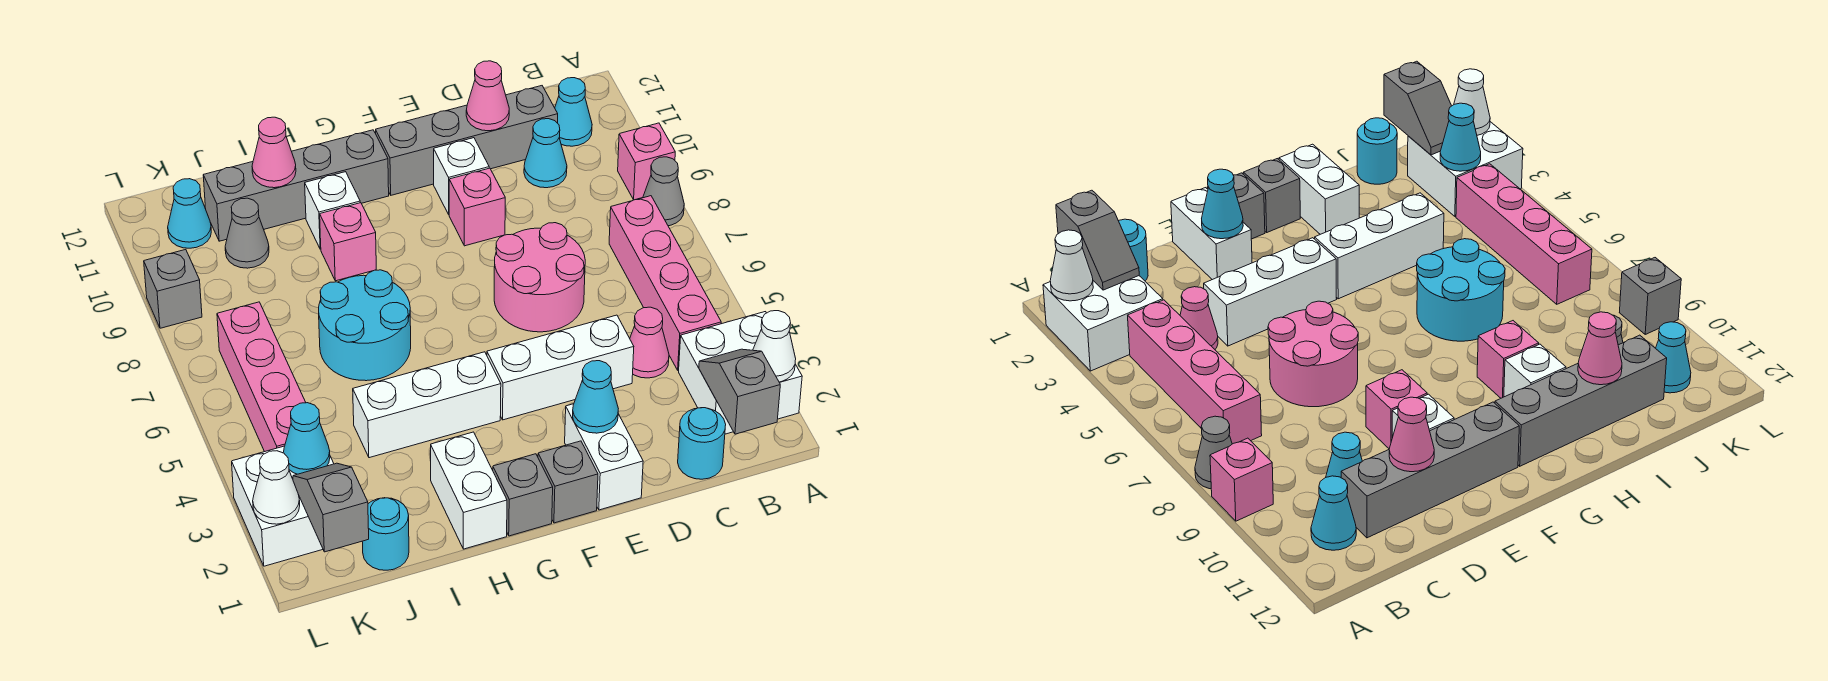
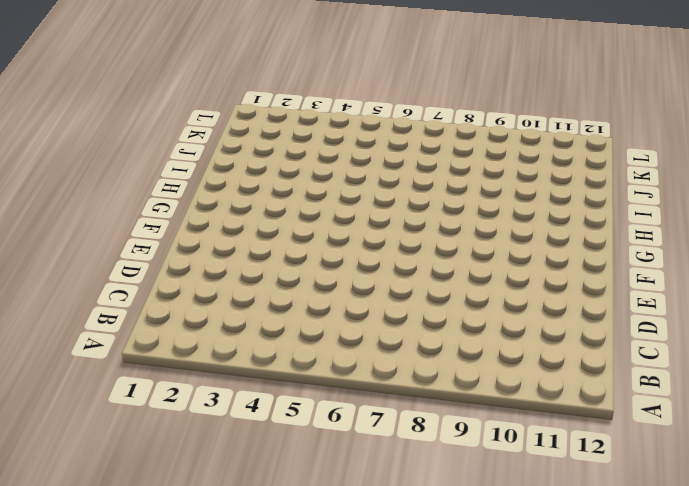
none -> white brick A2:B3 level 1
none -> grey cone A8 level 1
none -> pink brick A9 level 1
none -> pink brick B4:B7 level 1

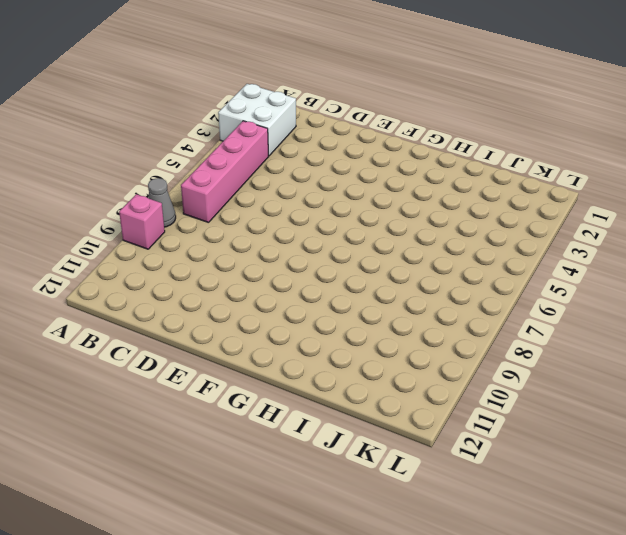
none -> cyan cone B11 level 1
none -> cyan round brick C1 level 1
none -> pink cone C4 level 1
none -> cyan cone C10 level 1

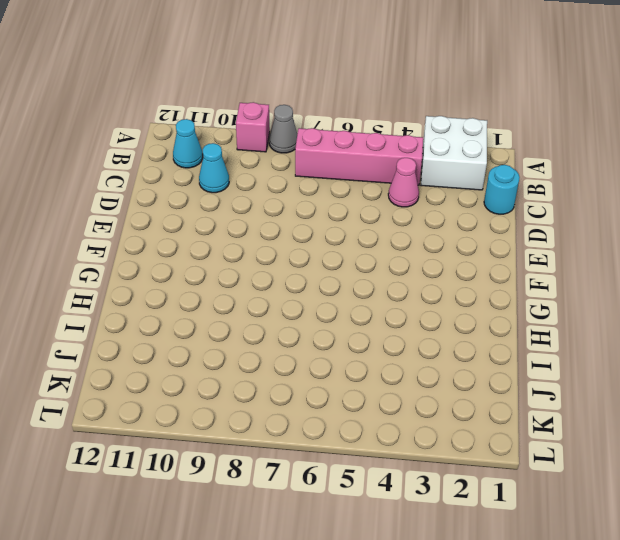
none -> grey brick C11:F11 level 1
none -> white brick D4:F4 level 1
none -> pink round brick D6:E7 level 1
none -> white brick E1:E2 level 1

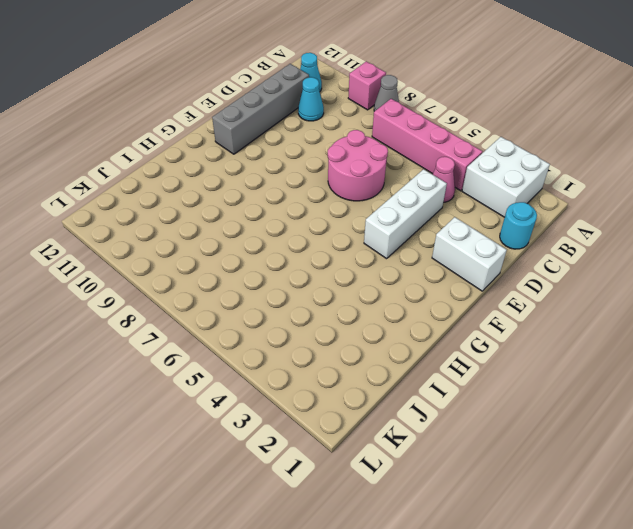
none -> pink brick E9 level 1
none -> white brick E10 level 1
none -> grey brick F1 level 1
none -> grey brick G1 level 1

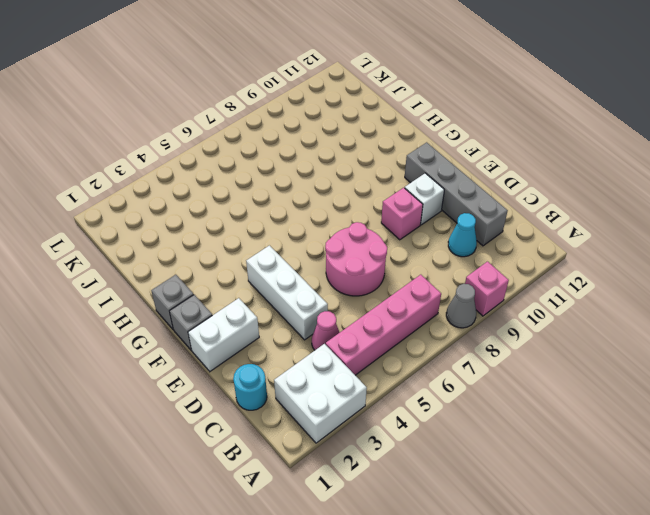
none -> cyan cone B11 level 1
none -> white brick G4:I4 level 1
none -> grey brick G11:J11 level 1
none -> white brick H1:H2 level 1

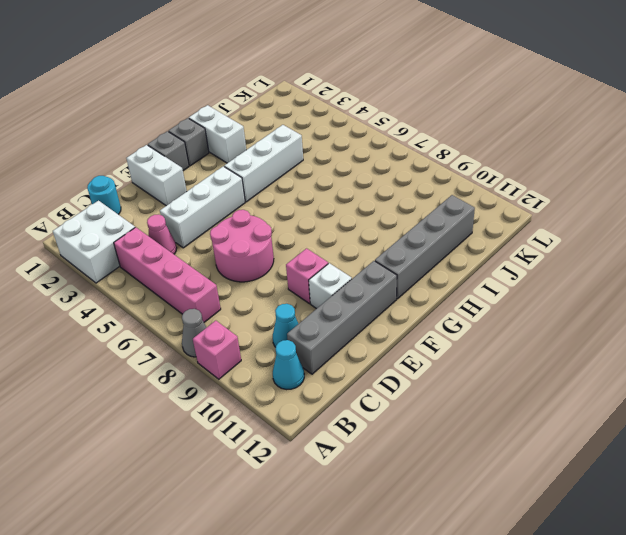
none -> cyan round brick H6:I7 level 1
none -> pink brick H9 level 1
none -> white brick H10 level 1
none -> cyan round brick J1 level 1

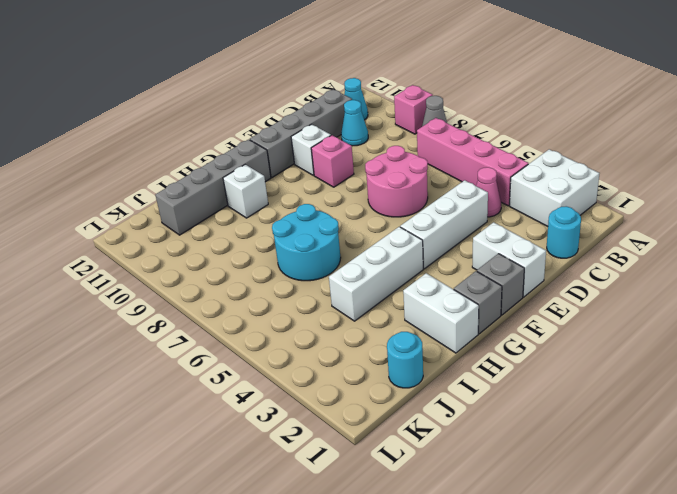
none -> pink brick H9 level 1
none -> grey cone J10 level 1
none -> white brick K2:L3 level 1
none -> pink brick K4:K7 level 1

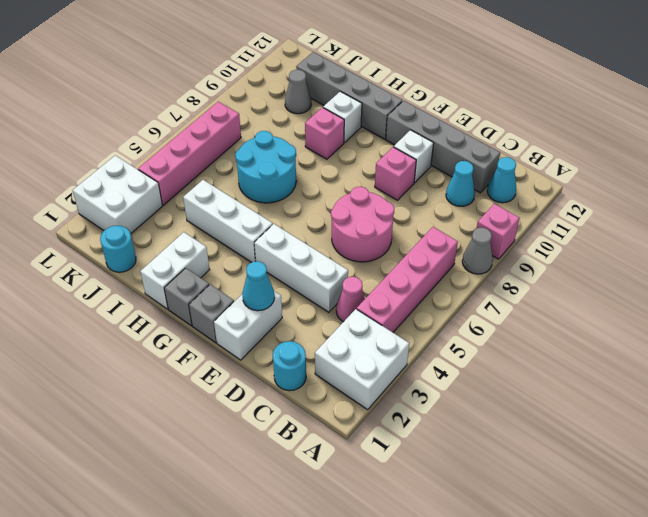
none -> cyan cone K11 level 1
none -> grey brick L9 level 1
none -> white cone A2 level 2
none -> grey slope B1:B2 level 2 top 1

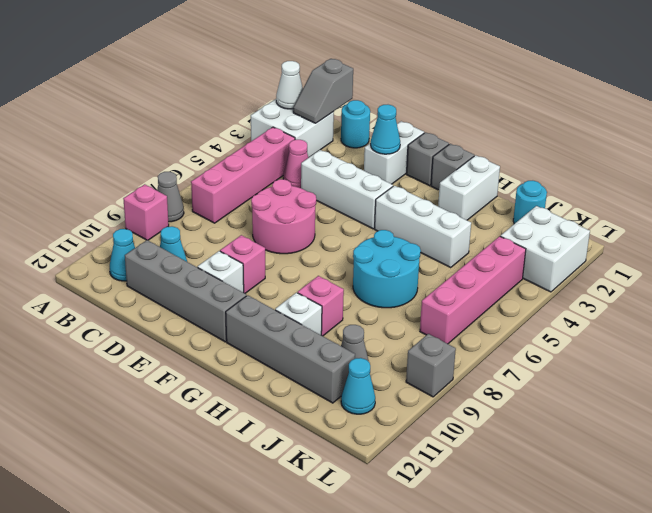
none -> pink cone D11 level 2
none -> pink cone I11 level 2
none -> grey slope K1:K2 level 2 top 1
none -> cyan cone K3 level 2

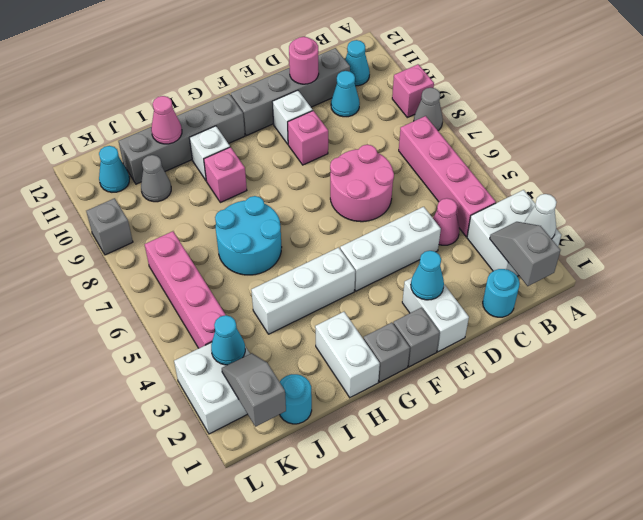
pink round brick D11 level 2 -> pink cone D11 level 2
none -> white cone L2 level 2

